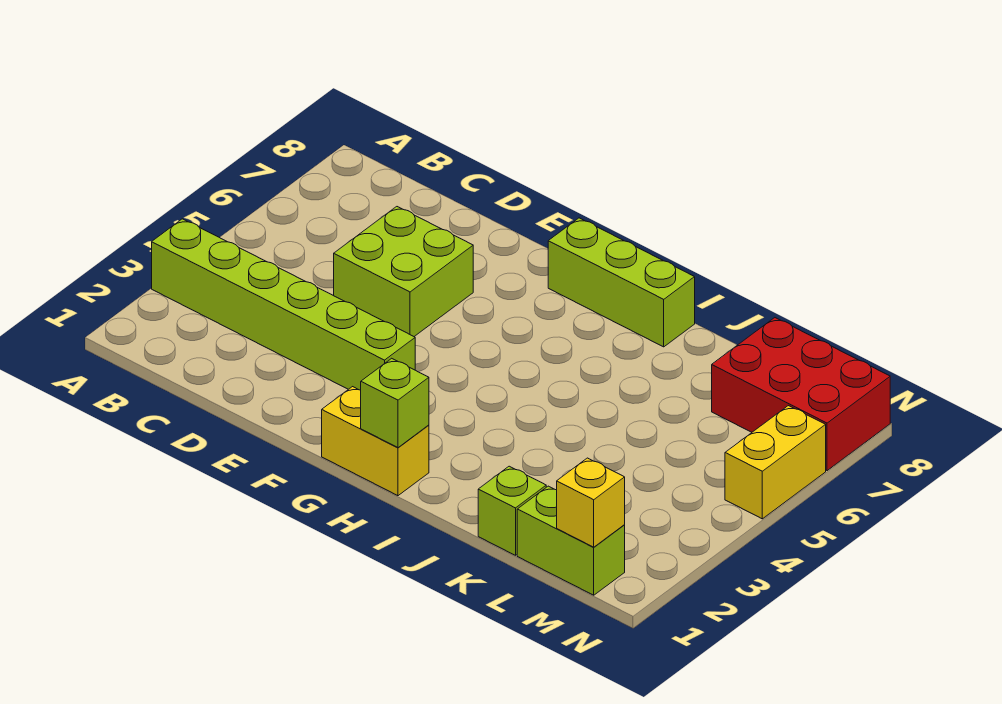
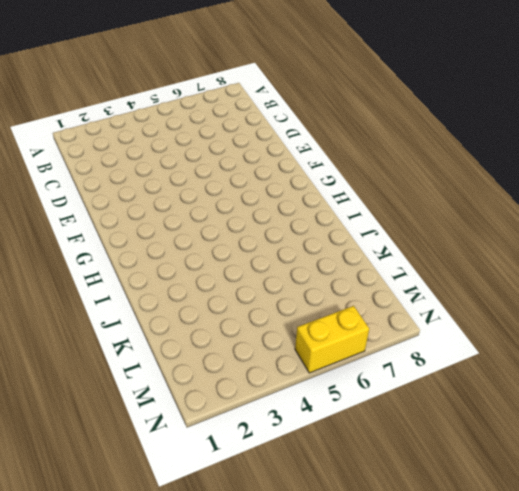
none -> lime brick A3:F3 level 1
none -> lime brick D5:E6 level 1

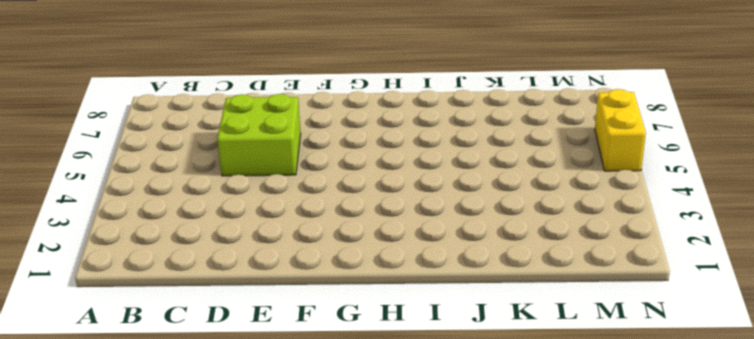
none -> lime brick A3:F3 level 1
none -> yellow brick G1:H1 level 1

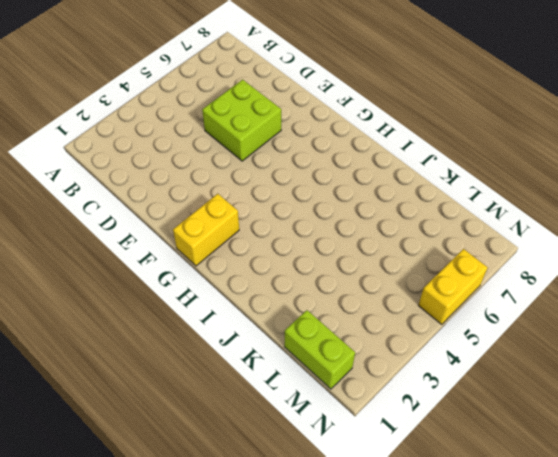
yellow brick G1:G2 level 1 -> yellow brick G1:H1 level 1
none -> lime brick A3:F3 level 1
none -> lime brick G8:I8 level 1

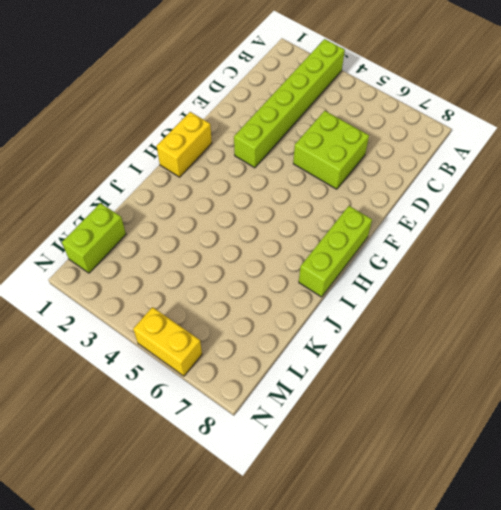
none -> lime brick K1 level 1
none -> red brick L7:N8 level 1

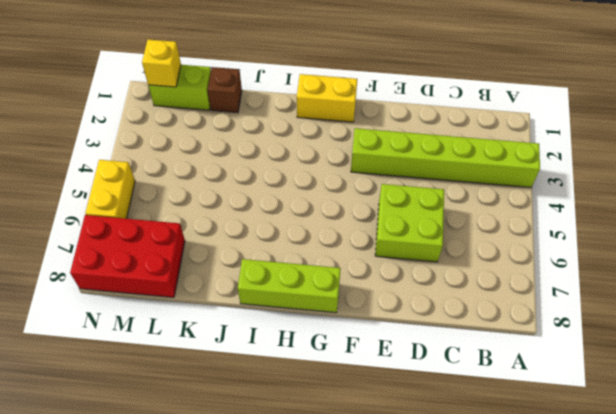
brown brick K1 level 1 -> lime brick K1 level 1
none -> lime brick H1 level 2

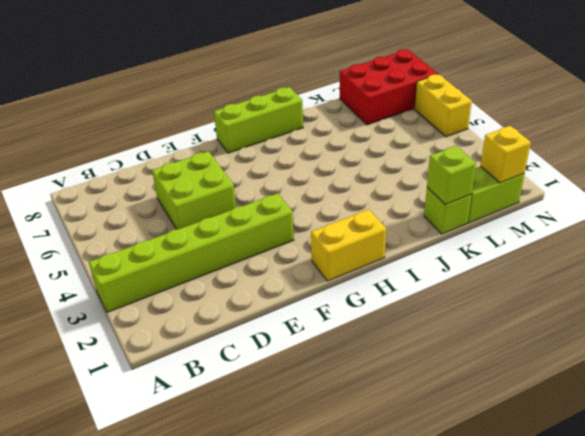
lime brick K1 level 2 -> lime brick H1 level 2

